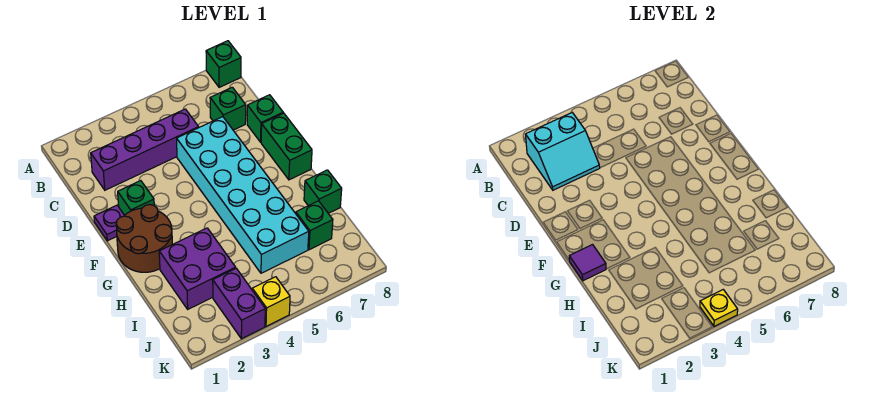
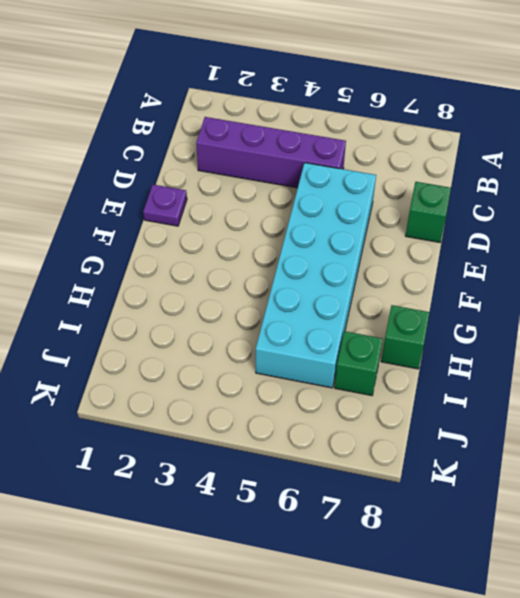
none -> green brick A8 level 1
none -> green brick C7 level 1
none -> green brick E2 level 1

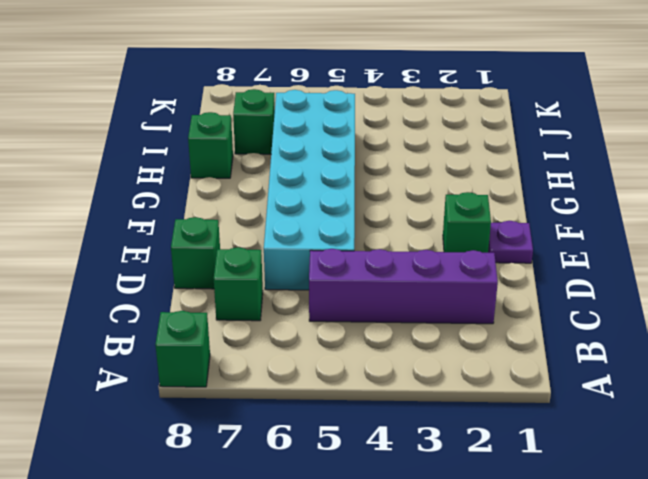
none -> green brick E8:F8 level 1
none -> brown round brick F1:G2 level 1
none -> purple brick H2:I3 level 1

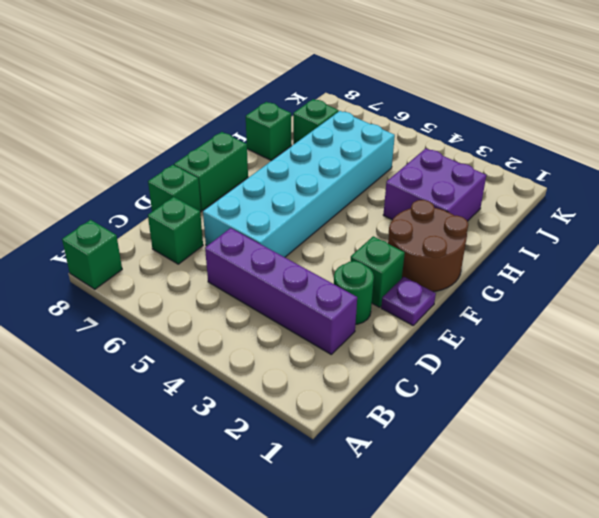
green round brick D2 level 1 -> none
none -> purple brick J3:K3 level 1
none -> yellow brick K4 level 1
none -> cyan slope B2:C3 level 2 top B

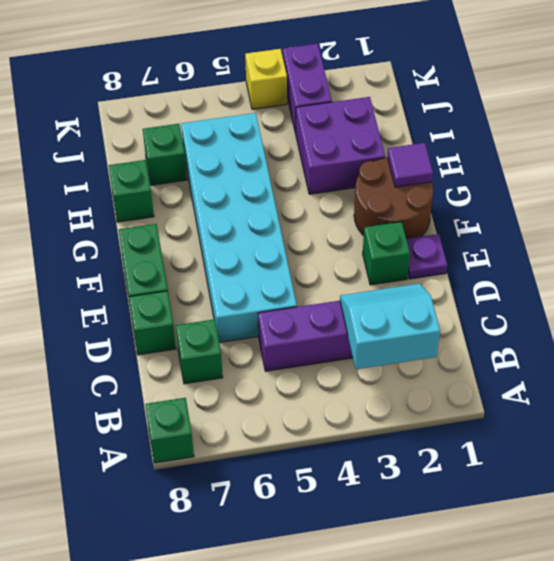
none -> yellow plate K4 level 2

